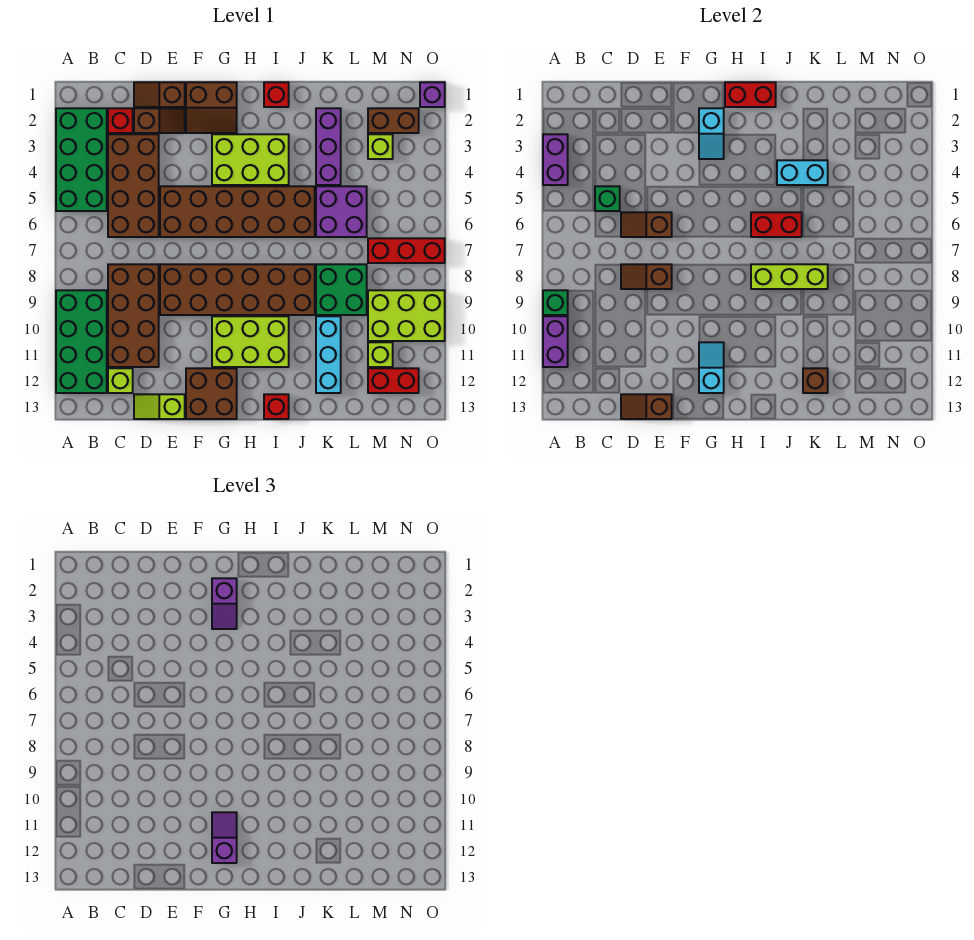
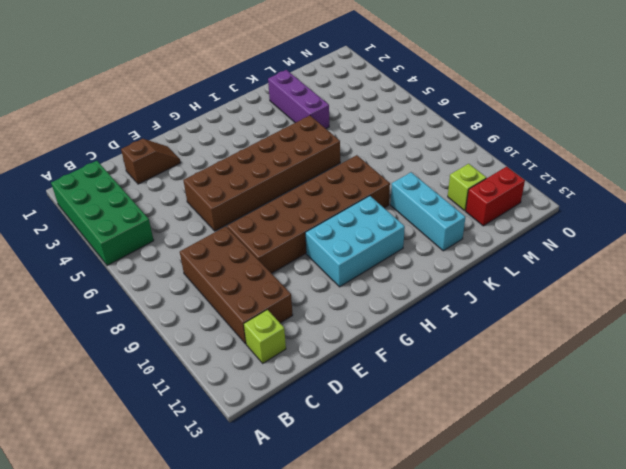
cyan brick G10:I11 level 1 -> lime brick G10:I11 level 1
none -> green brick A9:B12 level 1
none -> red brick C2 level 1
none -> brown brick C3:D6 level 1
none -> brown slope D1:E1 level 1 top E

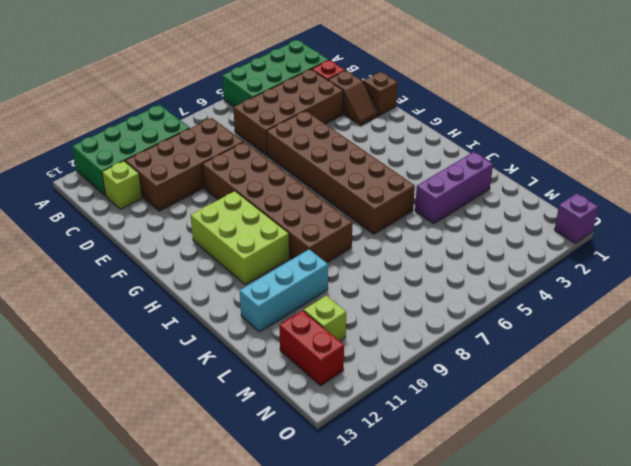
none -> lime slope D13:E13 level 1 top E
none -> brown slope F1:G2 level 1 top 1
none -> brown brick F12:G13 level 1
none -> lime brick G3:I4 level 1

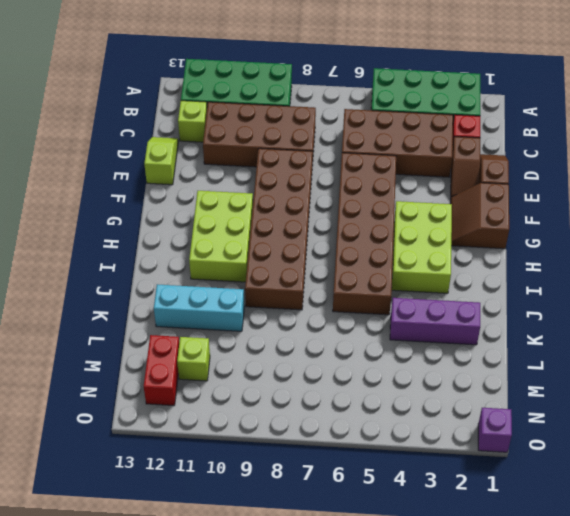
none -> brown brick F12:G13 level 1
none -> red brick I1 level 1
none -> red brick I13 level 1
none -> purple brick K5:L6 level 1

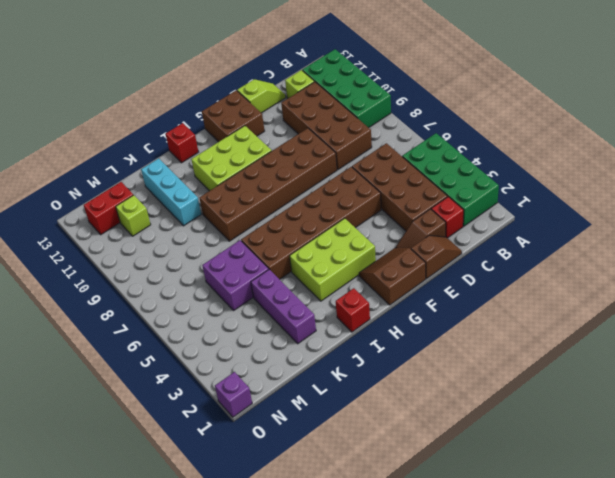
none -> green brick K8:L9 level 1
none -> brown brick M2:N2 level 1
none -> lime brick M3 level 1
none -> red brick M7:O7 level 1

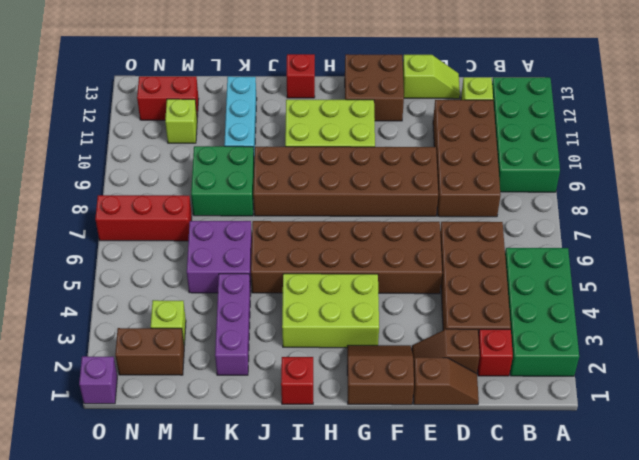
none -> lime brick M9:O10 level 1
none -> purple brick A3:A4 level 2
none -> green brick A9 level 2
none -> purple brick A10:A11 level 2

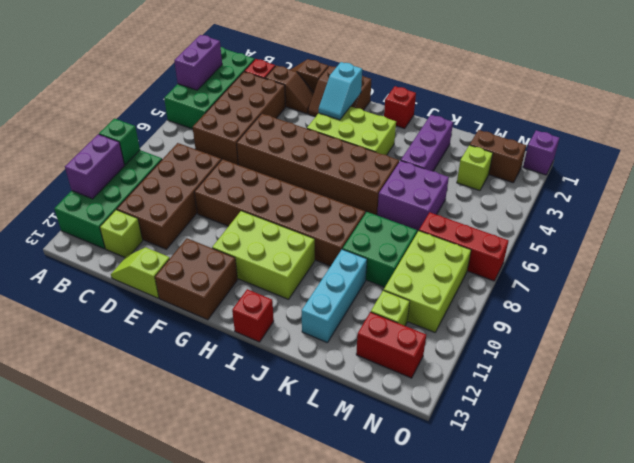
lime brick M8:N10 level 1 -> lime brick M9:O10 level 1
none -> green brick C5 level 2
none -> brown slope D6:E6 level 2 top E
none -> brown slope D8:E8 level 2 top E
none -> brown slope D13:E13 level 2 top E

